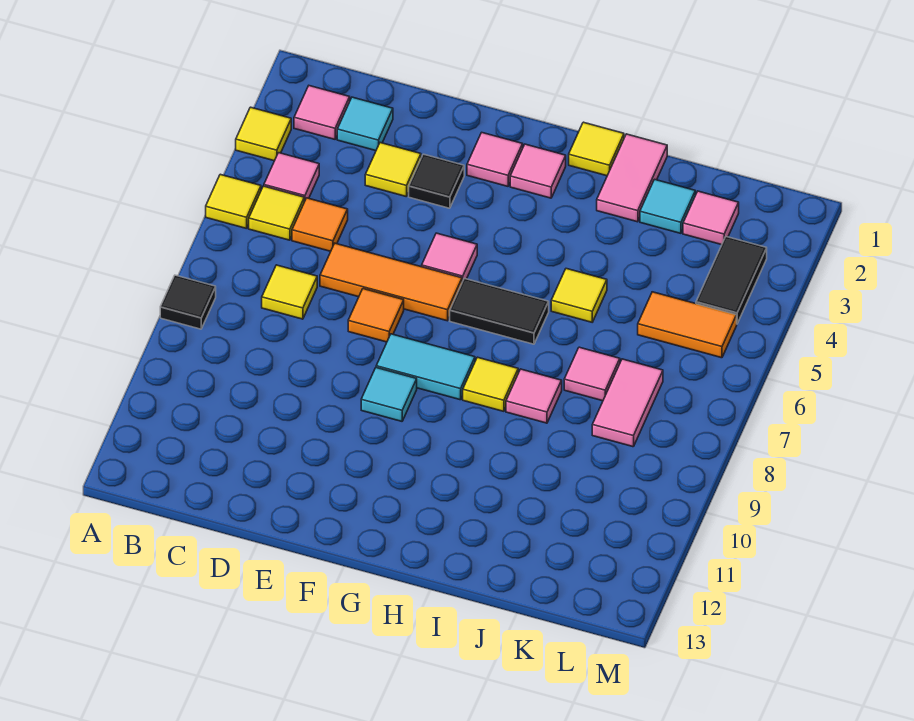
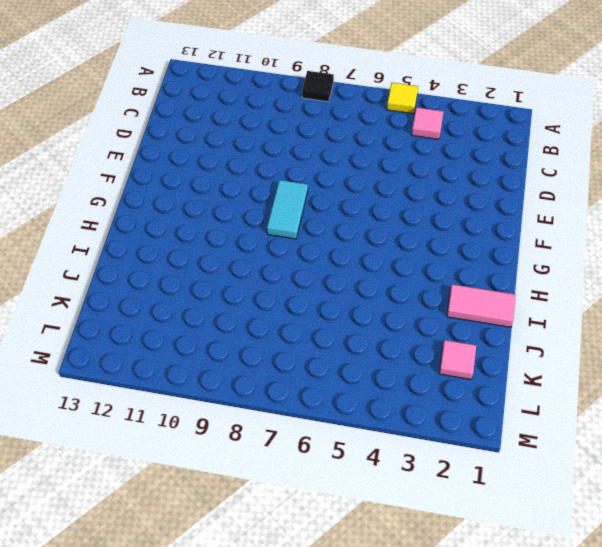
none -> yellow tile A3 level 1
none -> pink tile B2 level 1
none -> yellow tile B5 level 1
none -> cyan tile C2 level 1

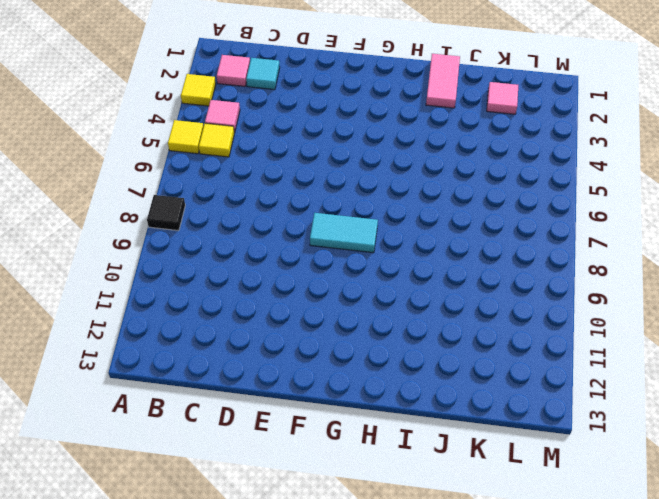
none -> orange tile C5 level 1
none -> yellow tile C7 level 1
none -> yellow tile D3 level 1
none -> orange tile D6:F6 level 1

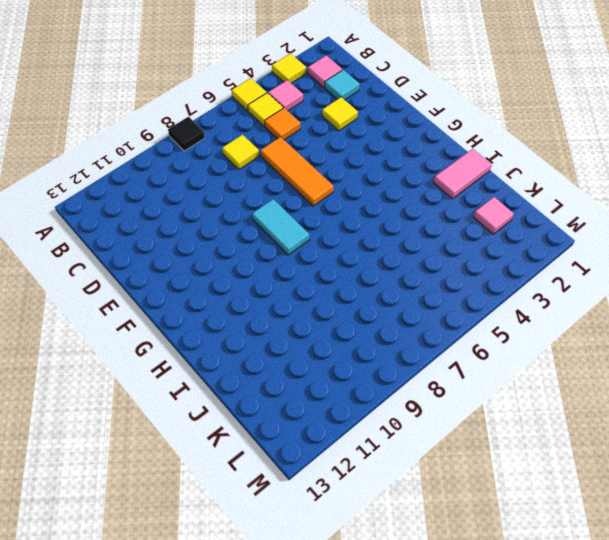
none -> black tile E3 level 1
none -> orange tile E7 level 1
none -> pink tile F2 level 1
none -> pink tile F5 level 1

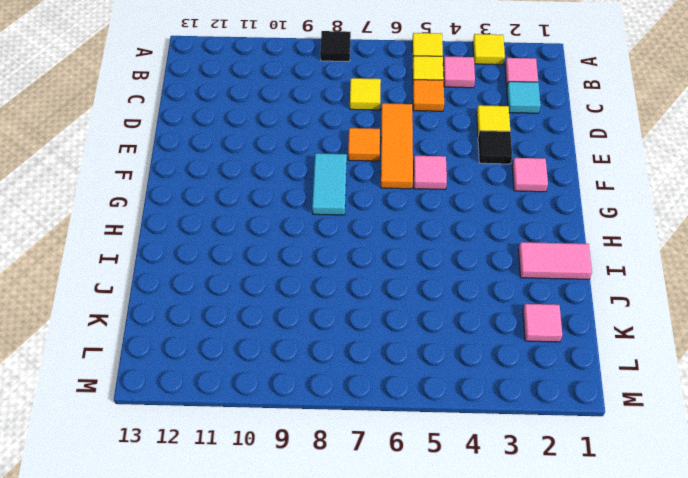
none -> cyan tile F9 level 1
none -> pink tile G2 level 1
none -> black tile G6:H6 level 1
none -> yellow tile H1 level 1

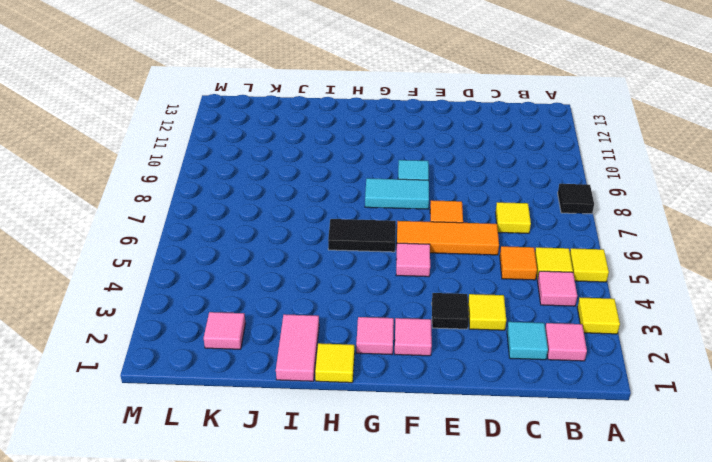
none -> yellow tile H8 level 1
none -> yellow tile I5 level 1
none -> pink tile I8 level 1
none -> cyan tile J2 level 1

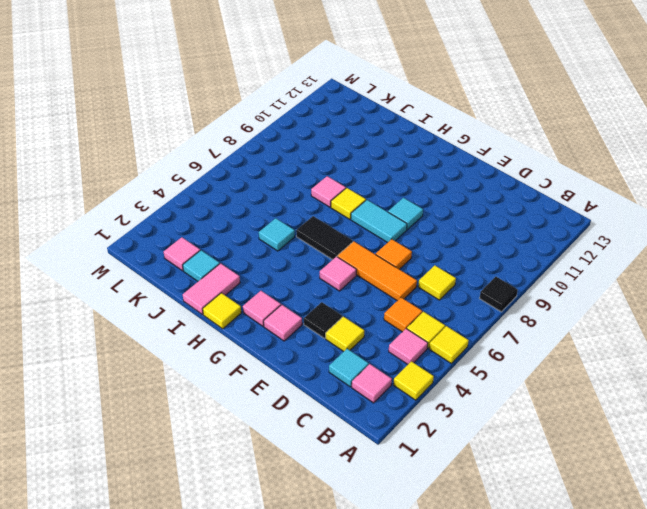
cyan tile I5 level 1 -> yellow tile I5 level 1
none -> pink tile J7 level 1
none -> orange tile K5:L5 level 1
none -> pink tile K7:K8 level 1
none -> black tile L3:L4 level 1

